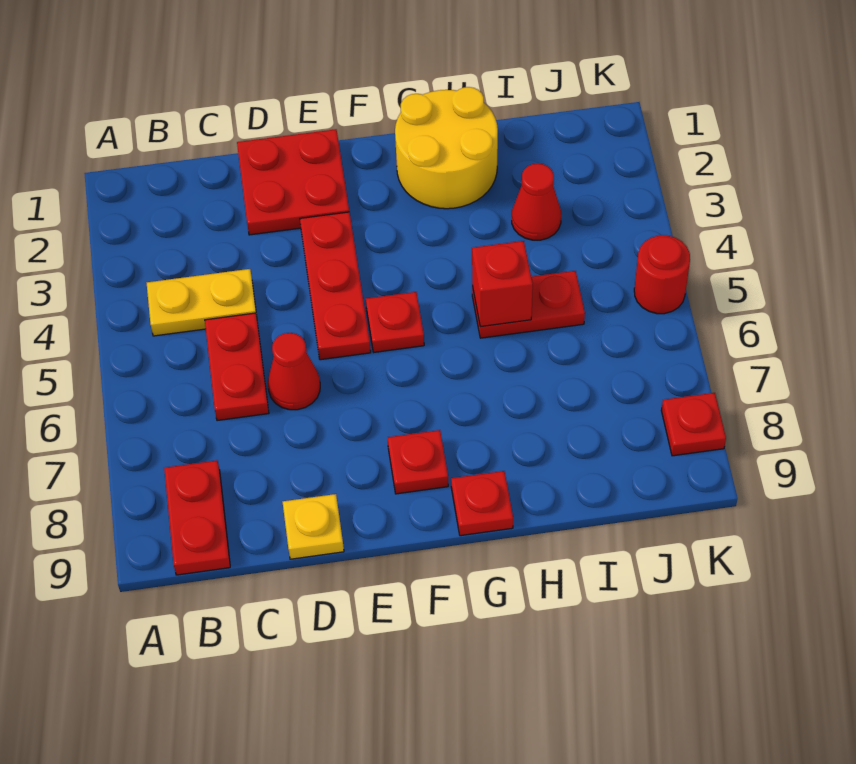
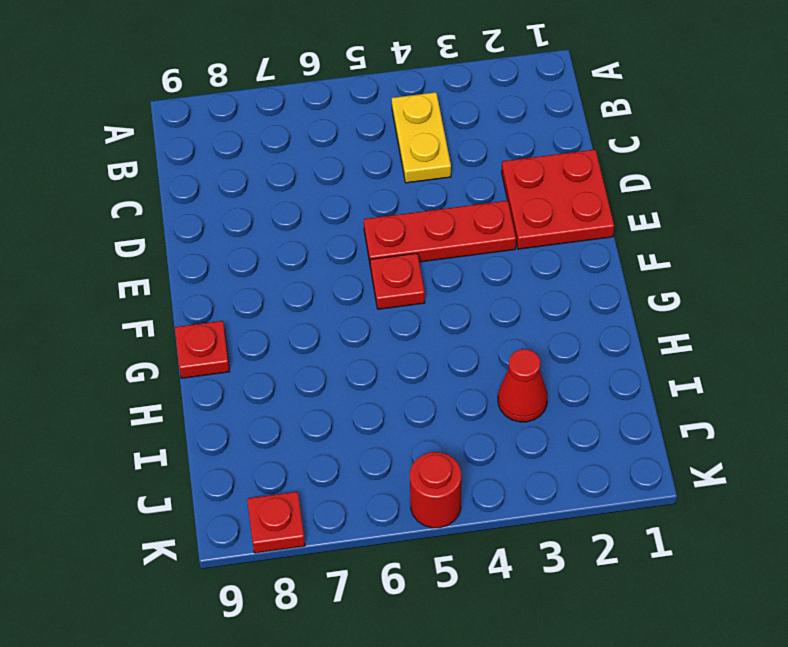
none -> red plate B8:B9 level 1
none -> red plate C5:C6 level 1
none -> red cone D6 level 1

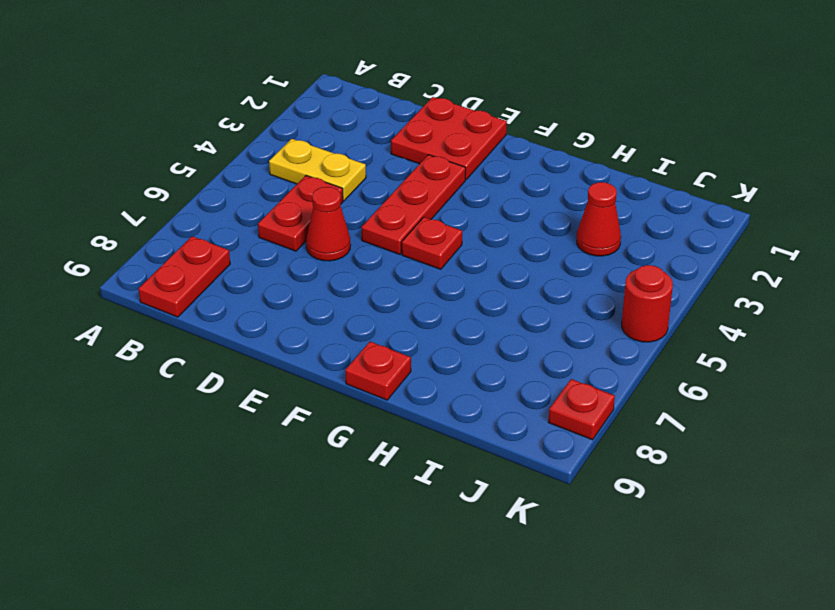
none -> yellow plate D9 level 1
none -> red plate F8 level 1
none -> yellow round brick G1:H2 level 1

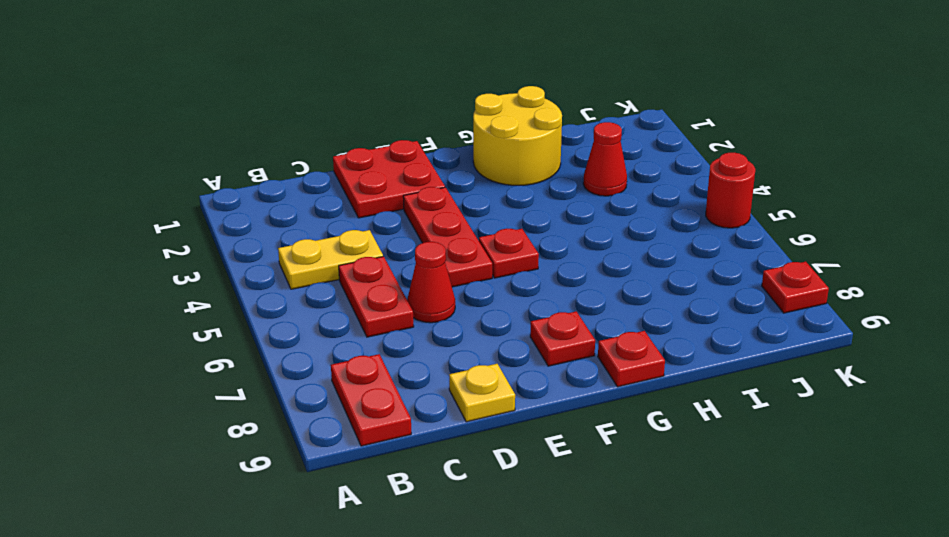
none -> red plate H5:I5 level 1
none -> red brick H5 level 2

